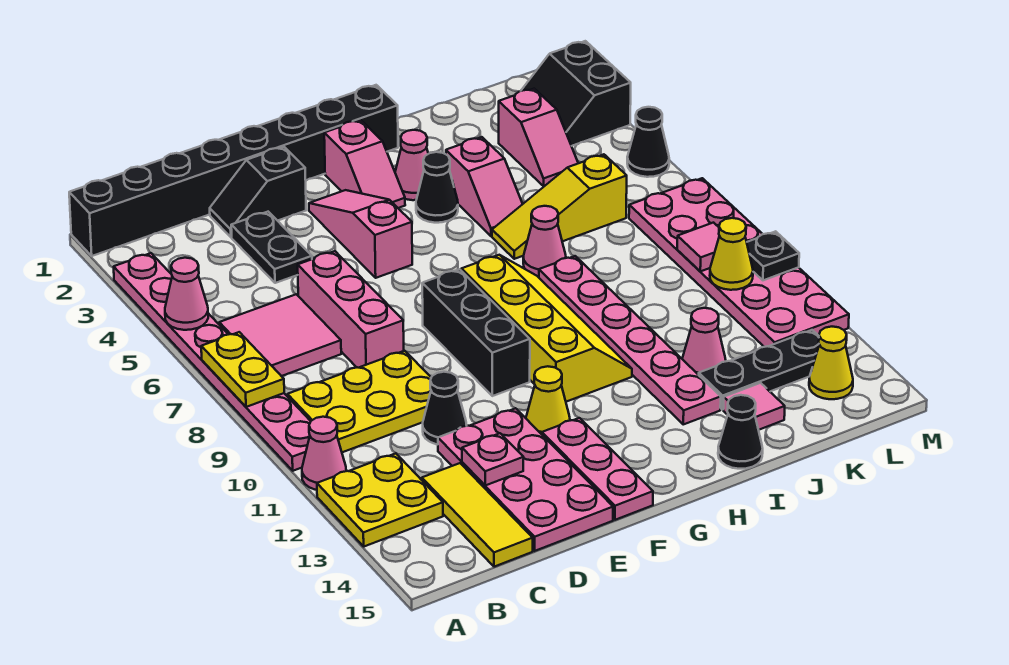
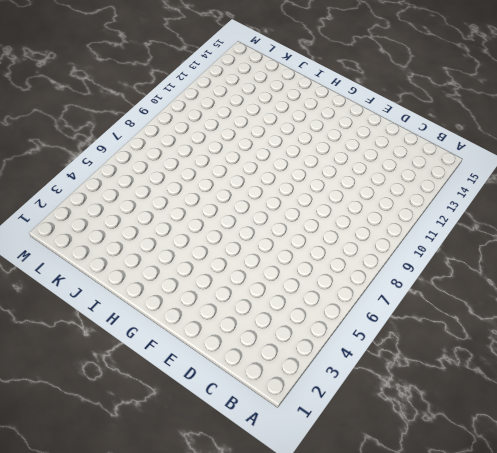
none -> black brick A1:H1 level 1
none -> pink plate A3:A10 level 1
none -> pink cone A11 level 1
none -> yellow plate A12:B13 level 1

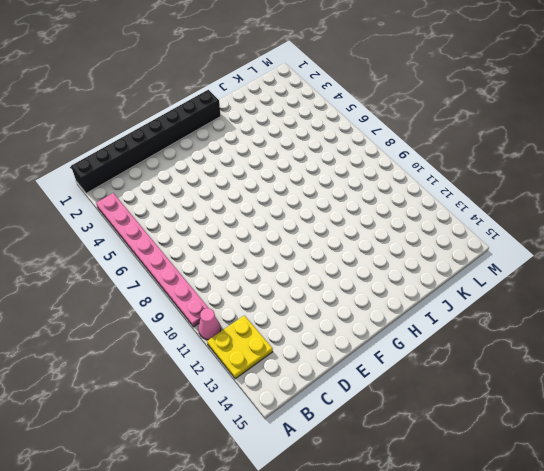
none -> pink tile B6:C7 level 1
none -> yellow plate B9:D10 level 1
none -> yellow tile C13:C15 level 1
none -> black slope D2:E2 level 1 top E

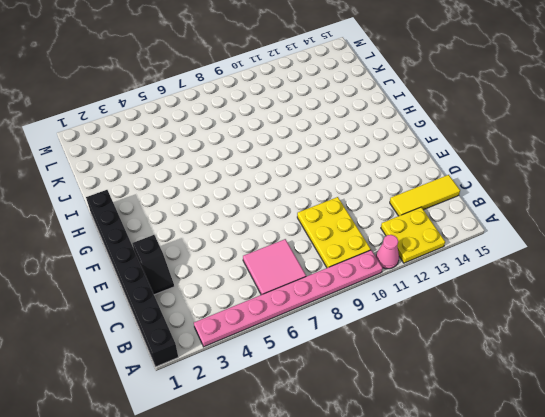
none -> black plate D3:D4 level 1
none -> pink brick D6:D8 level 1
none -> black cone D11 level 1
none -> pink plate D12:E15 level 1

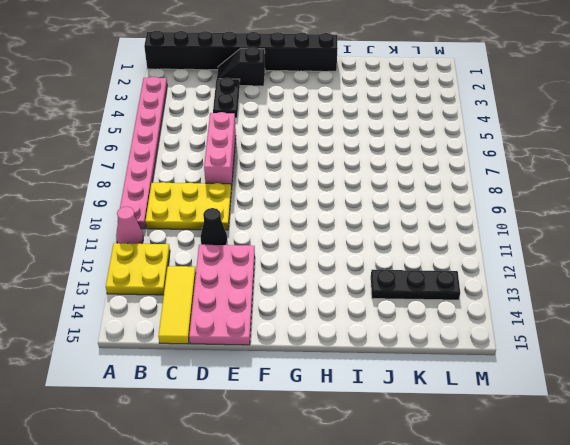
none -> pink tile B6:C7 level 1
none -> pink slope F3:F5 level 1 top 5
none -> black brick F8:F10 level 1
none -> yellow cone F12 level 1

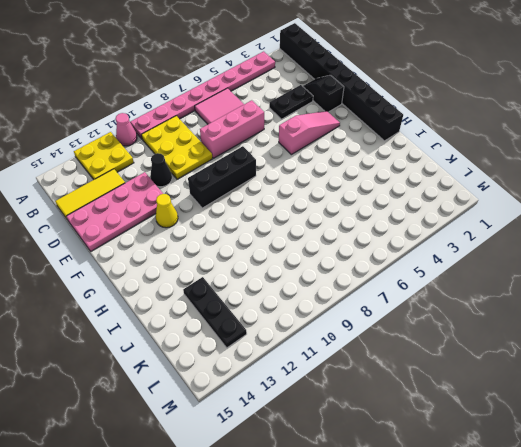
none -> pink plate F13:F15 level 1
none -> pink slope G2:G3 level 1 top 2
none -> yellow slope G8:H11 level 1 top G
none -> pink cone H3 level 1

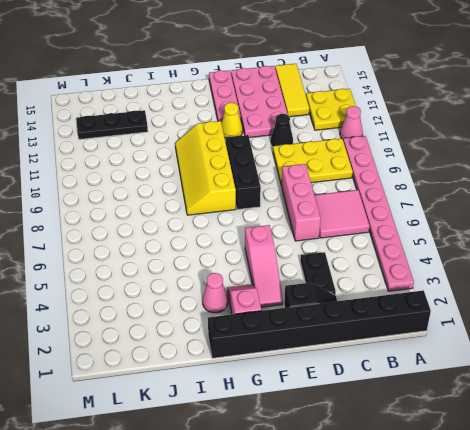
none -> black cone H4 level 1
none -> pink slope I4:I5 level 1 top 4
none -> yellow slope I6:K6 level 1 top K
none -> pink cone I7 level 1

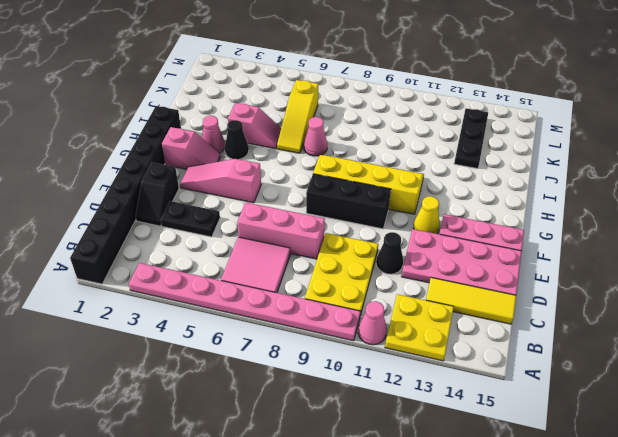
none -> pink plate I8:I13 level 1
none -> black cone I15 level 1
none -> pink cone J12 level 1
none -> pink tile J14 level 1

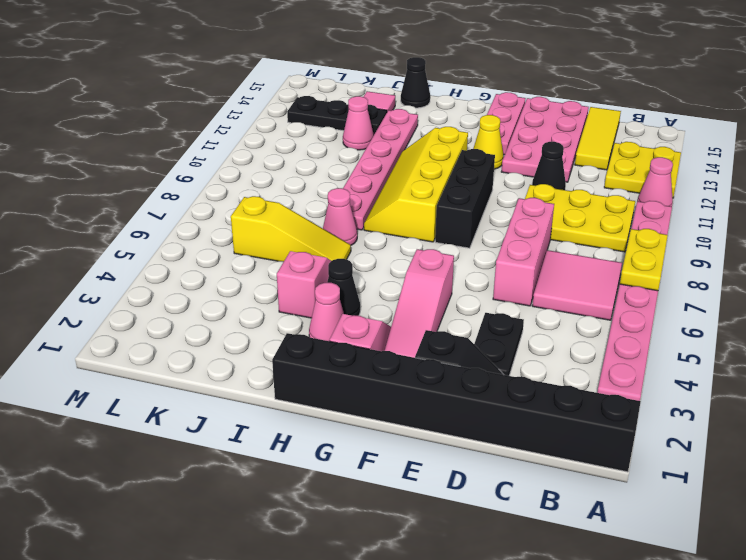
none -> pink slope K3:K4 level 1 top 3
none -> black slope L2:M3 level 1 top M
none -> pink plate L7:M12 level 1
none -> yellow cone L14 level 1

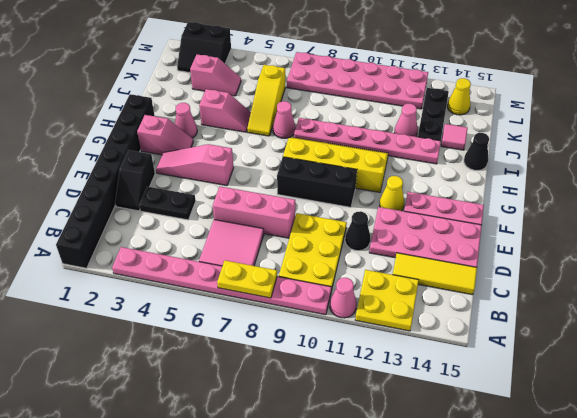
none -> black cone H4 level 1
none -> black cone M5 level 1
none -> pink cone A5 level 2
none -> pink plate D13 level 2

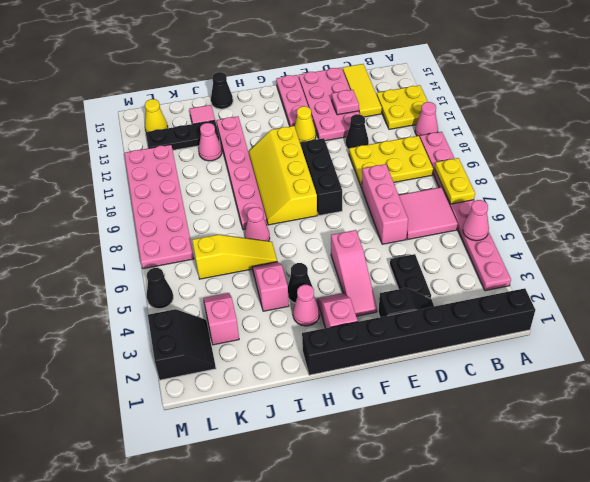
none -> pink tile L9 level 2
none -> yellow cone L10 level 2
none -> black plate M10 level 2

